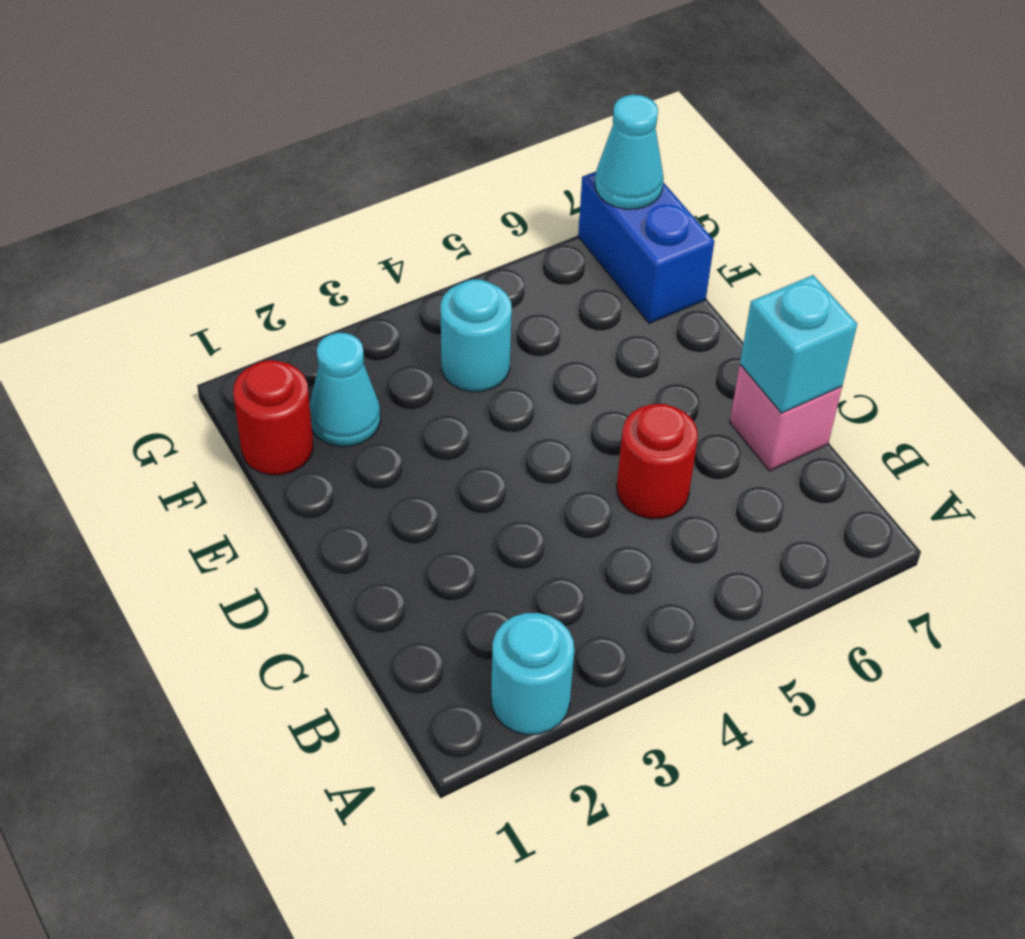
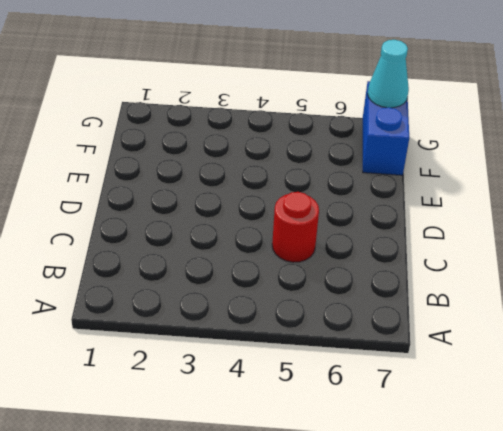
none -> cyan round brick A2 level 1
none -> pink brick C7 level 1

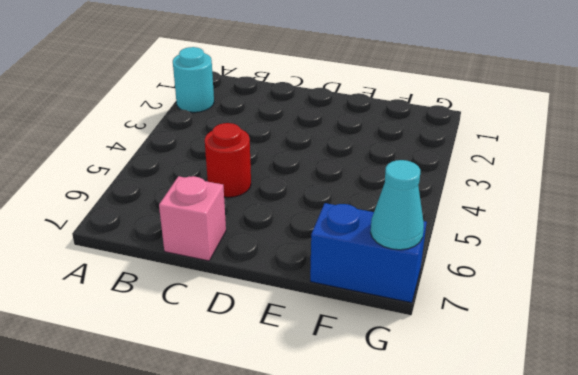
none -> red round brick F1 level 1
none -> cyan cone F2 level 1

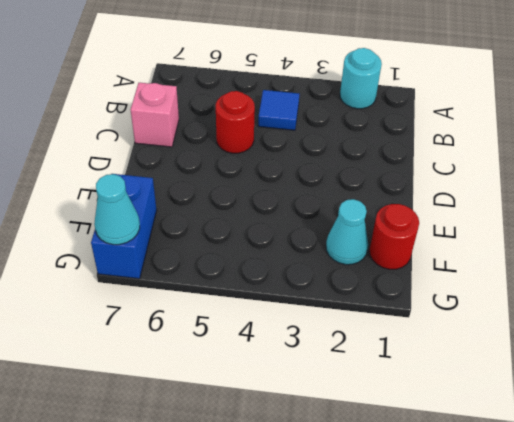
blue tile B4 level 1 -> none
none -> cyan round brick F4 level 1
none -> cyan brick C7 level 2

